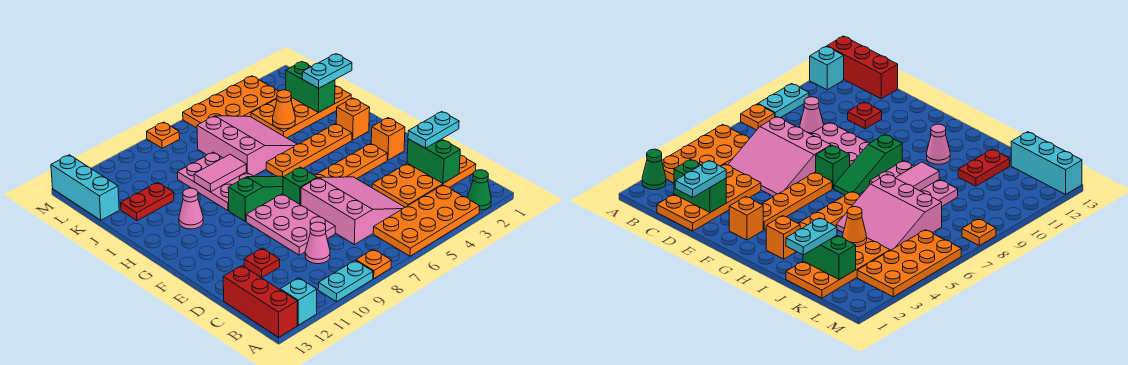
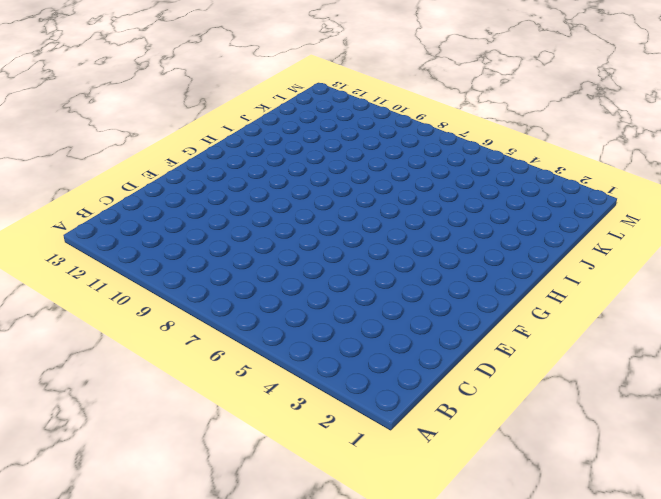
none -> green cone A2 level 1
none -> orange plate A3:B6 level 1
none -> orange plate A8 level 1
none -> cyan plate A9:A10 level 1

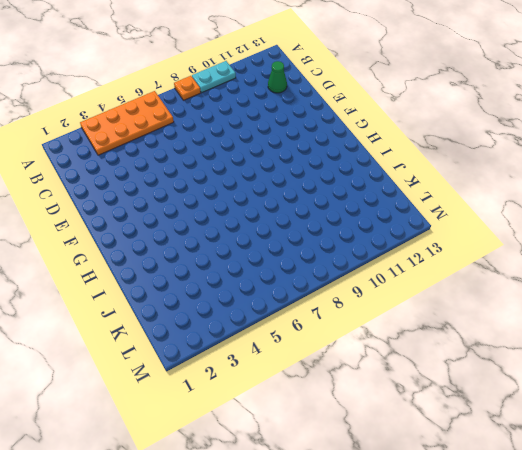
green cone C12 level 1 -> green cone A2 level 1
none -> cyan brick A12 level 1
none -> red brick A13:C13 level 1
none -> orange plate C1:D4 level 1
none -> pink slope C5:E7 level 1 top 7

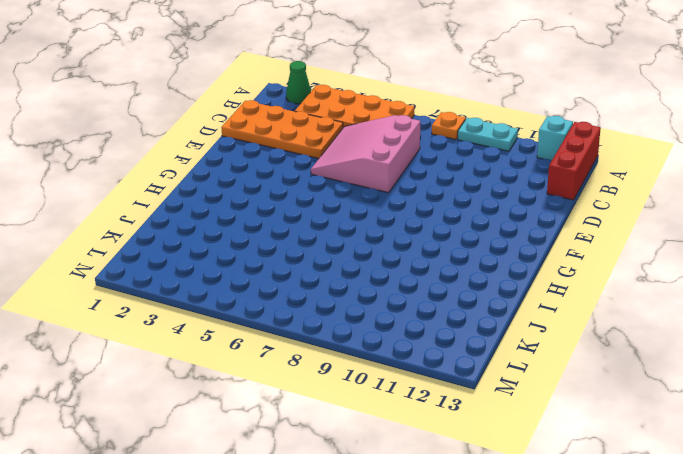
none -> pink cone C9 level 1
none -> pink plate D8:F9 level 1
none -> red plate D11 level 1
none -> orange brick F2 level 1

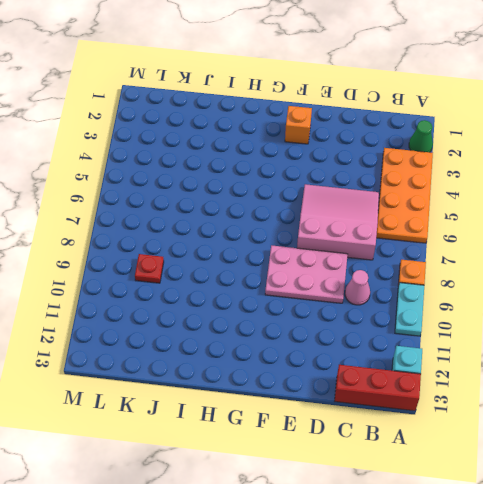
red plate K9 level 1 -> red plate D11 level 1
none -> orange plate C1:D4 level 1
none -> orange plate F3:F6 level 1
none -> green brick F7 level 1
none -> green slope G7:G9 level 1 top 9

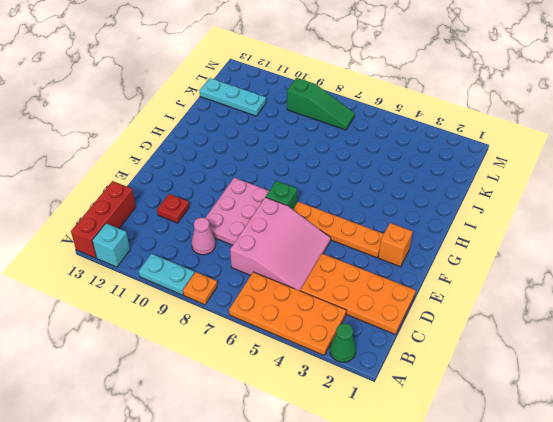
cyan plate K11:K13 level 1 -> cyan brick K13:M13 level 1
green slope L7:L9 level 1 top 9 -> green slope G7:G9 level 1 top 9
none -> orange brick H2 level 1
none -> orange plate H3:H6 level 1
none -> pink plate H8:J9 level 1
none -> pink cone H11 level 1

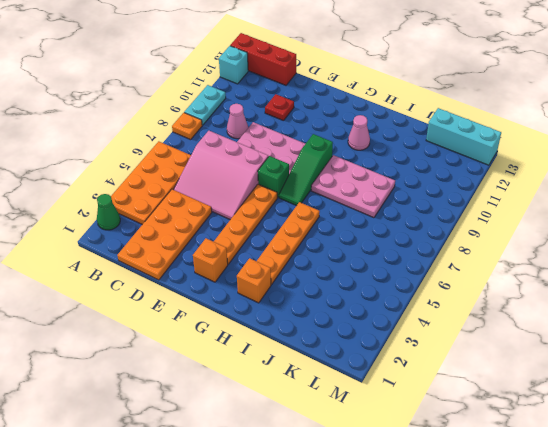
none -> pink slope I5:K7 level 1 top 7
none -> orange plate J1:K4 level 1
none -> red plate J11:J12 level 1
none -> orange plate L3:M6 level 1

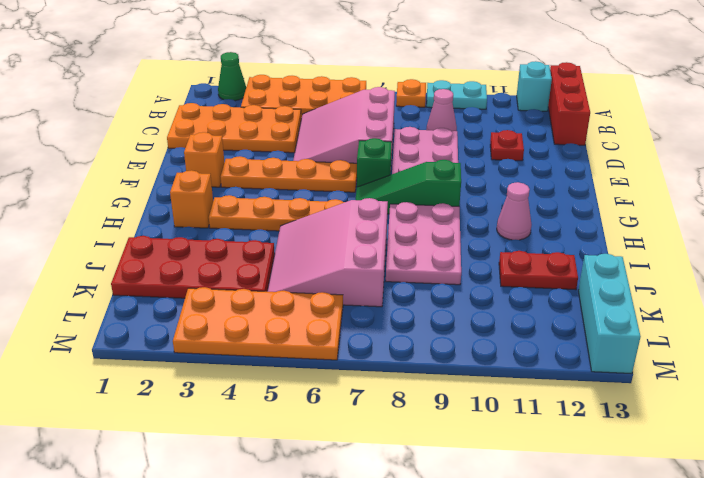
red plate J1:K4 level 1 -> orange plate J1:K4 level 1
none -> orange plate M8 level 1
none -> green brick C2:D2 level 2
none -> pink tile I8:I9 level 2
none -> green brick J2:K2 level 2

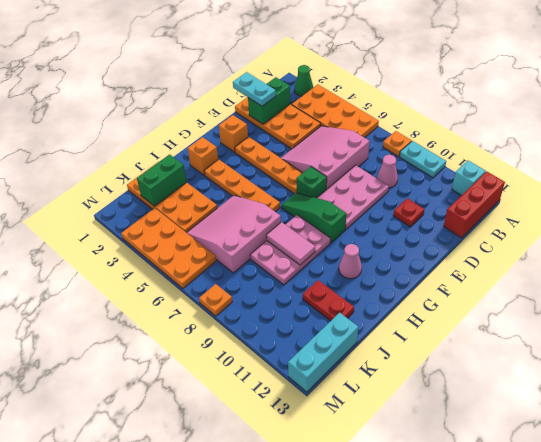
none -> orange cone J4 level 2
none -> cyan plate J1:J2 level 3

